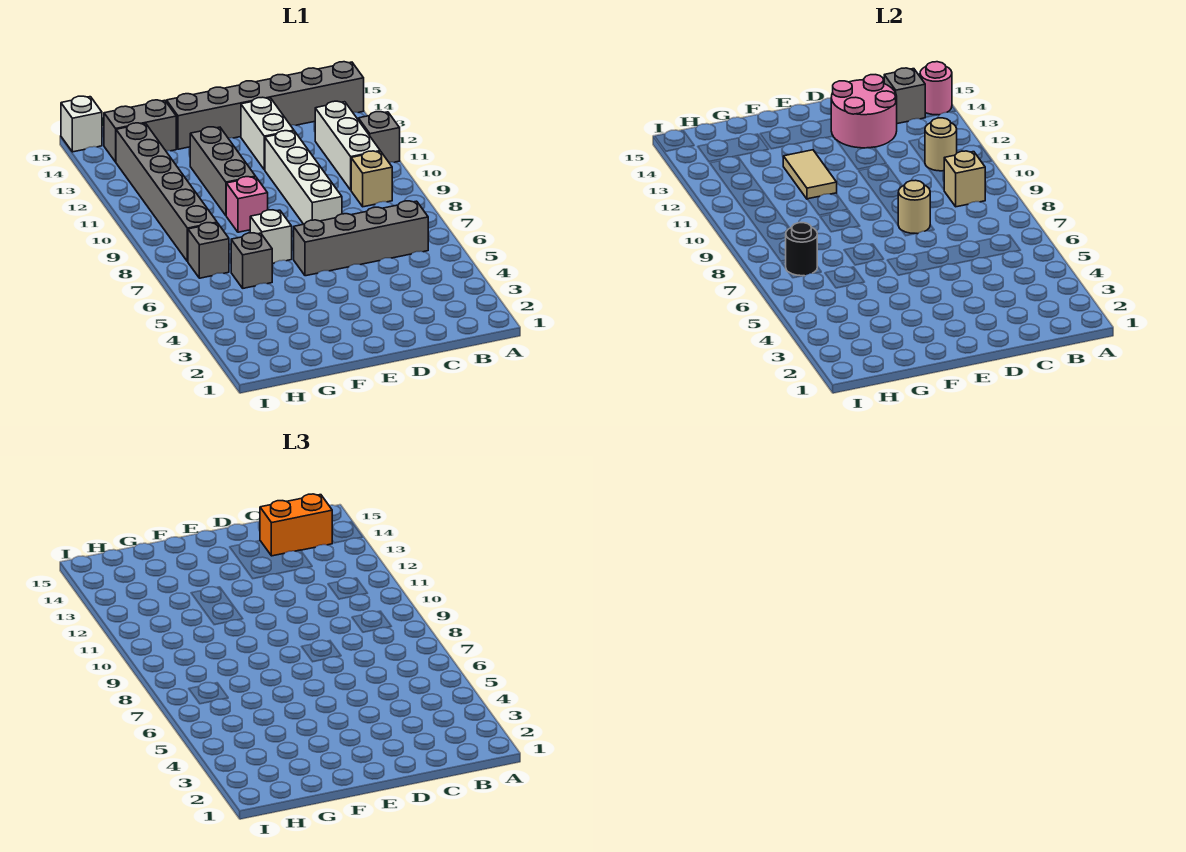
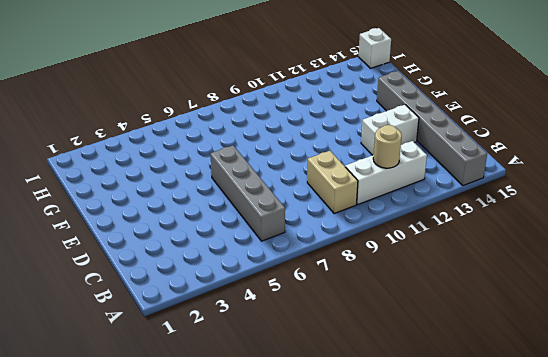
tan brick B9:C9 level 1 -> tan brick B9 level 1
none -> grey brick A11 level 1
none -> white brick D8:D11 level 1
none -> white brick F7 level 1

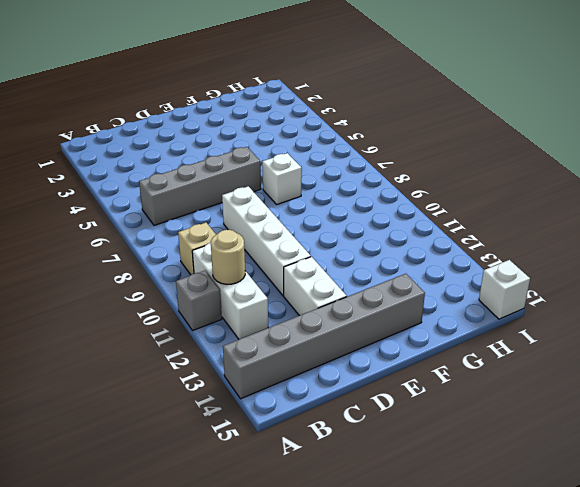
none -> pink brick F9 level 1
none -> grey brick F10:F12 level 1
none -> grey brick G6 level 1

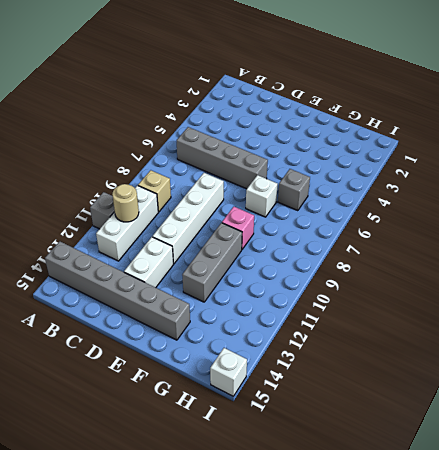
none -> grey brick G14:H14 level 1
none -> grey brick H7 level 1
none -> grey brick H8:H13 level 1

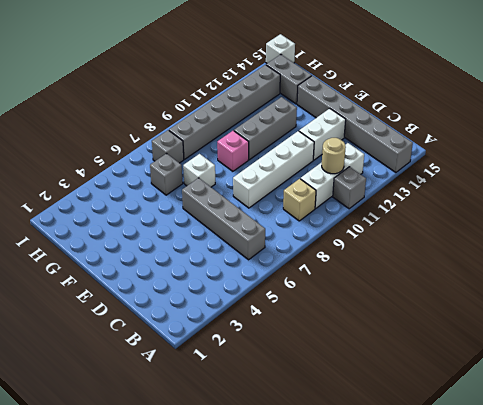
none -> pink round brick A14 level 2
none -> tan brick B9 level 2
none -> grey brick B14 level 2

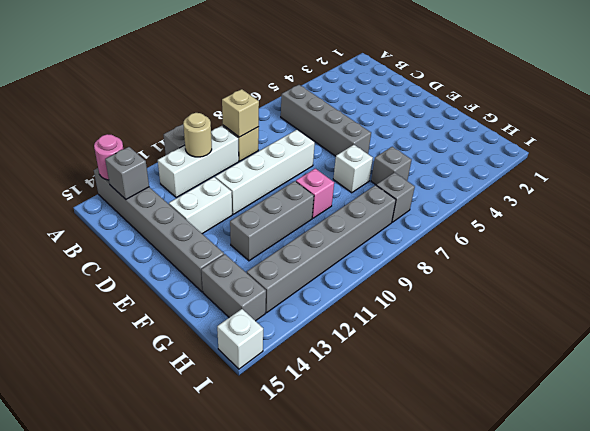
none -> pink round brick C13:D14 level 2
none -> tan round brick D8 level 2
none -> tan tile F11:F12 level 2

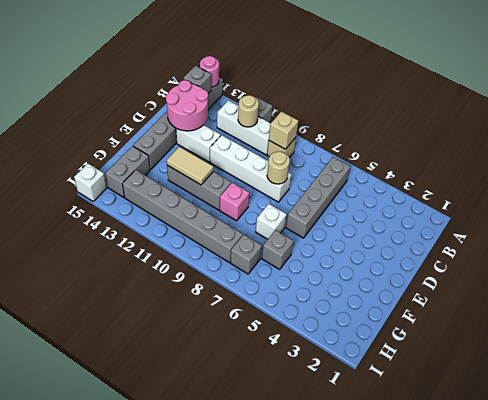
none -> black round brick H7 level 2
none -> orange brick B14:C14 level 3

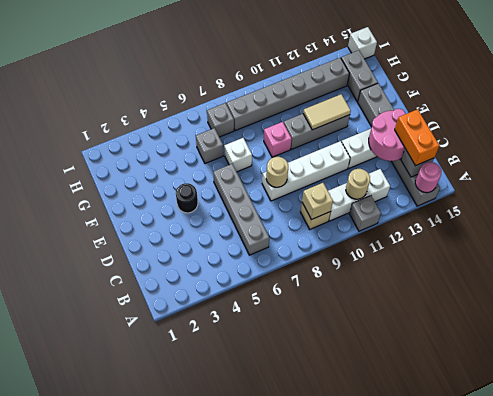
black round brick E4 level 1 -> black round brick H7 level 2

